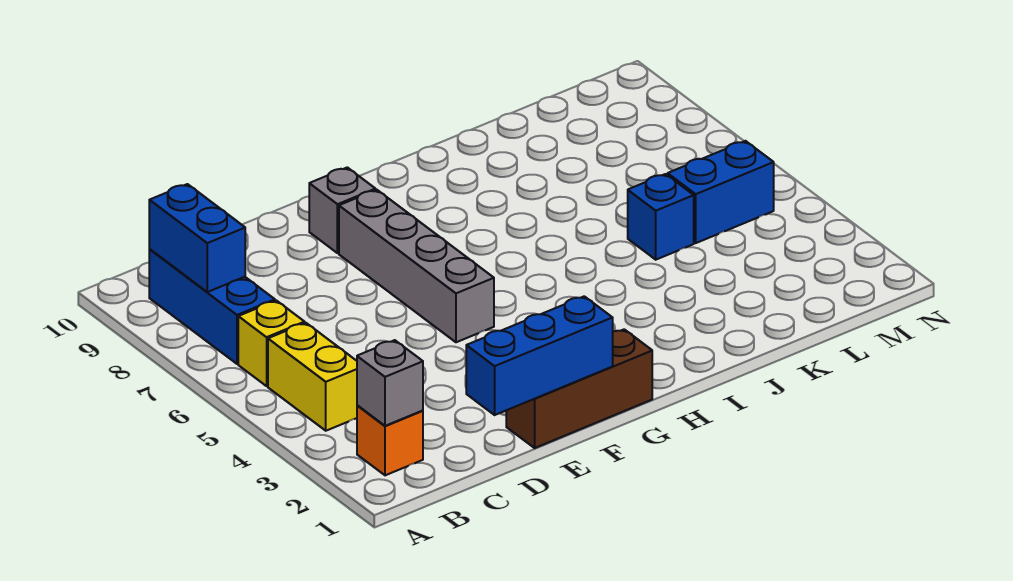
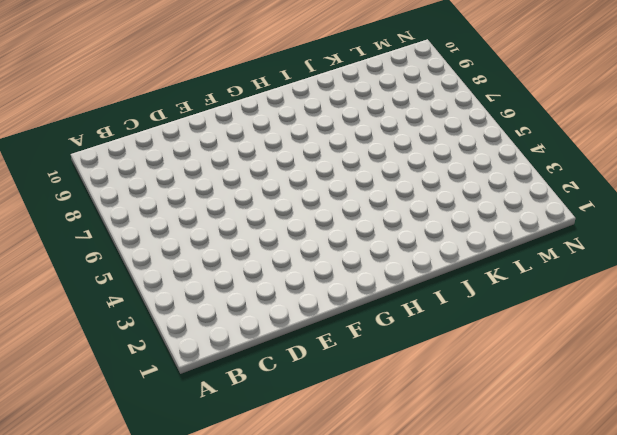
none -> orange brick B2 level 1
none -> yellow brick B4:B5 level 1
none -> yellow brick B6 level 1

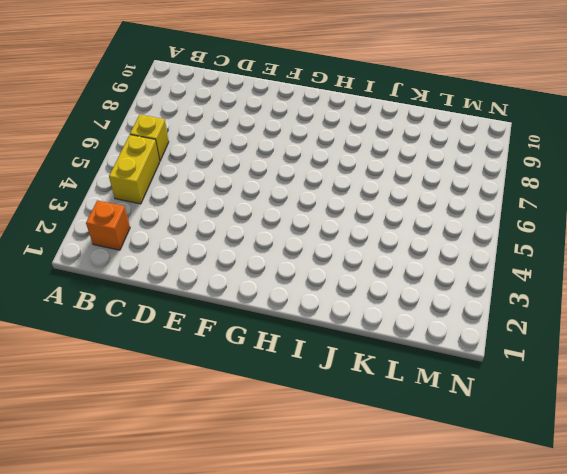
none -> blue brick B7:B9 level 1
none -> brown brick E1:G1 level 1
none -> grey brick F5:F8 level 1

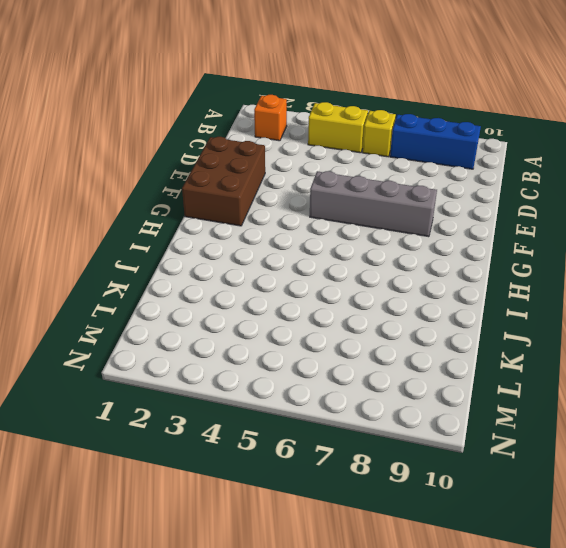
brown brick E1:G2 level 1 -> brown brick E1:G1 level 1
none -> grey brick F9 level 1
none -> blue brick K5 level 1
none -> blue brick L5:M5 level 1

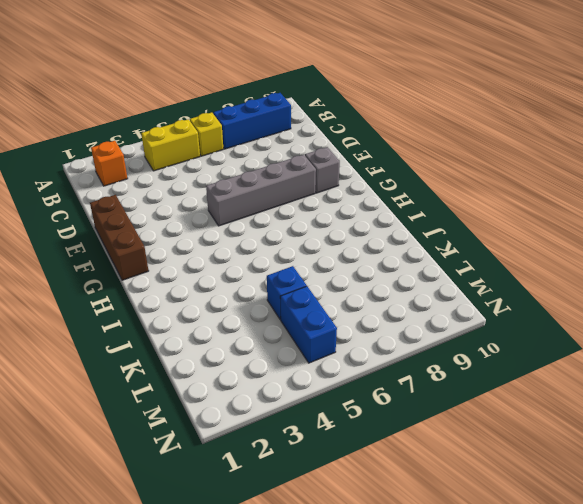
none -> grey brick B2 level 2
none -> blue brick B8:B9 level 2
none -> blue brick D1:F1 level 2

